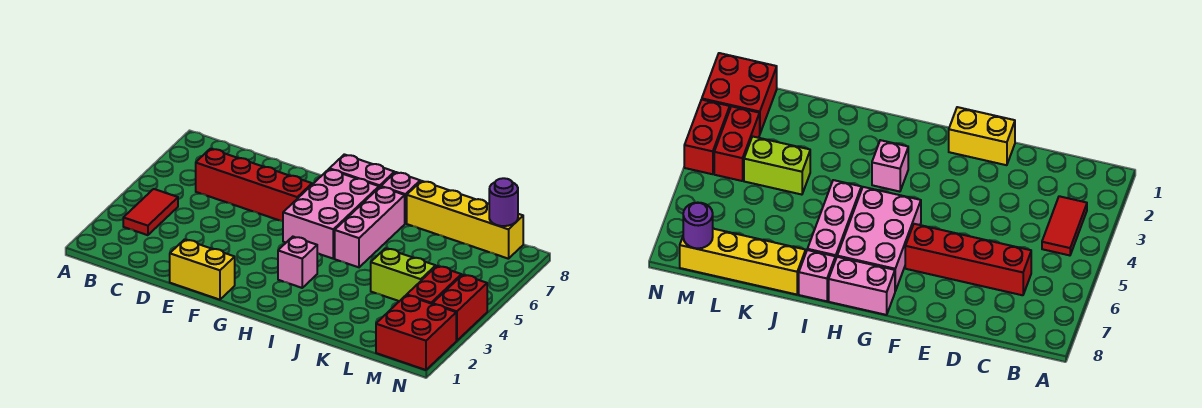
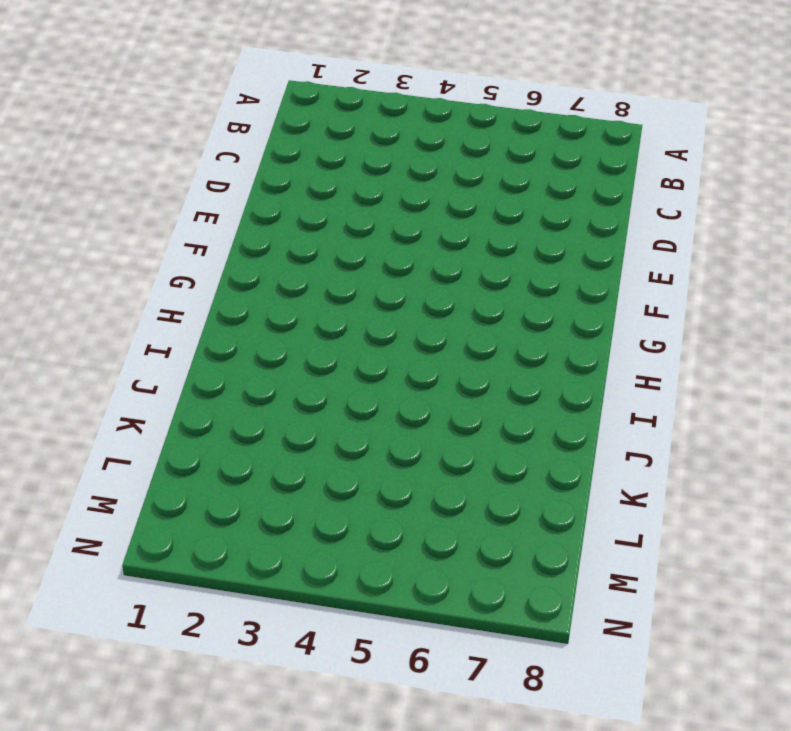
none -> red tile B3:B4 level 1
none -> red brick C6:F6 level 1
none -> yellow brick E1:F1 level 1

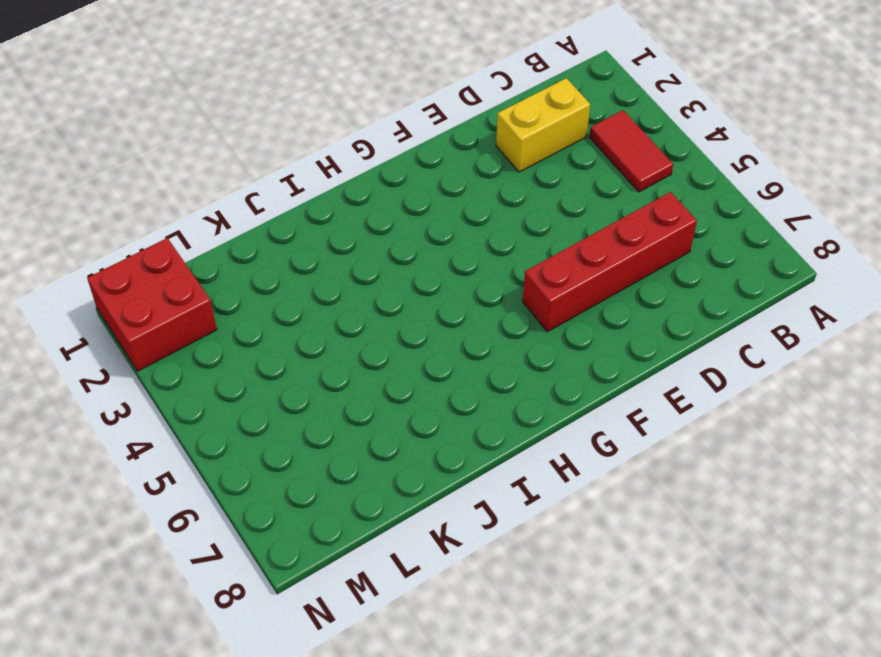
yellow brick C2:D2 level 1 -> yellow brick E1:F1 level 1
none -> pink brick G5:H7 level 1
none -> pink brick G8:H8 level 1
none -> pink brick H3 level 1

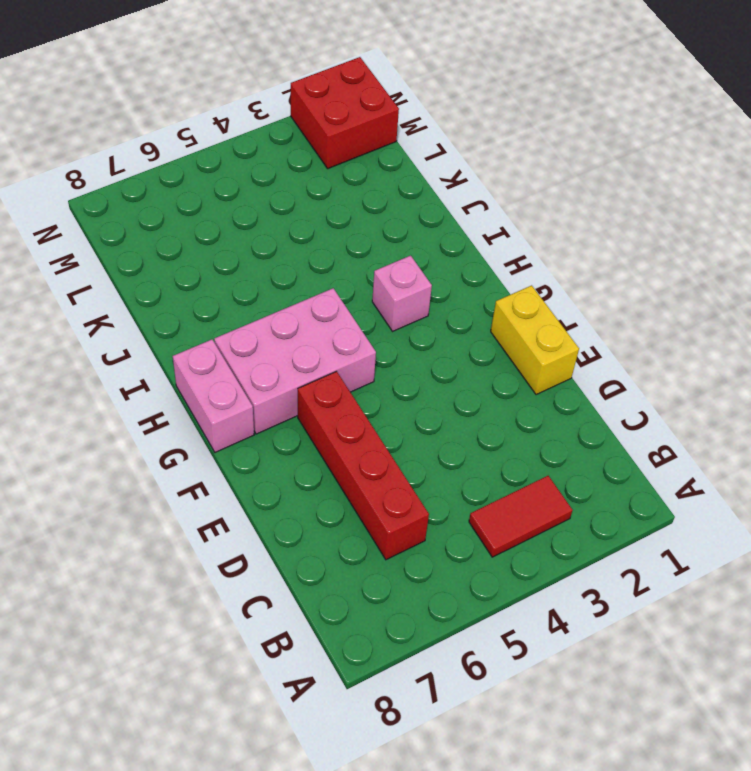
none -> pink brick I5:I7 level 1
none -> pink brick I8 level 1
none -> yellow brick J8:M8 level 1

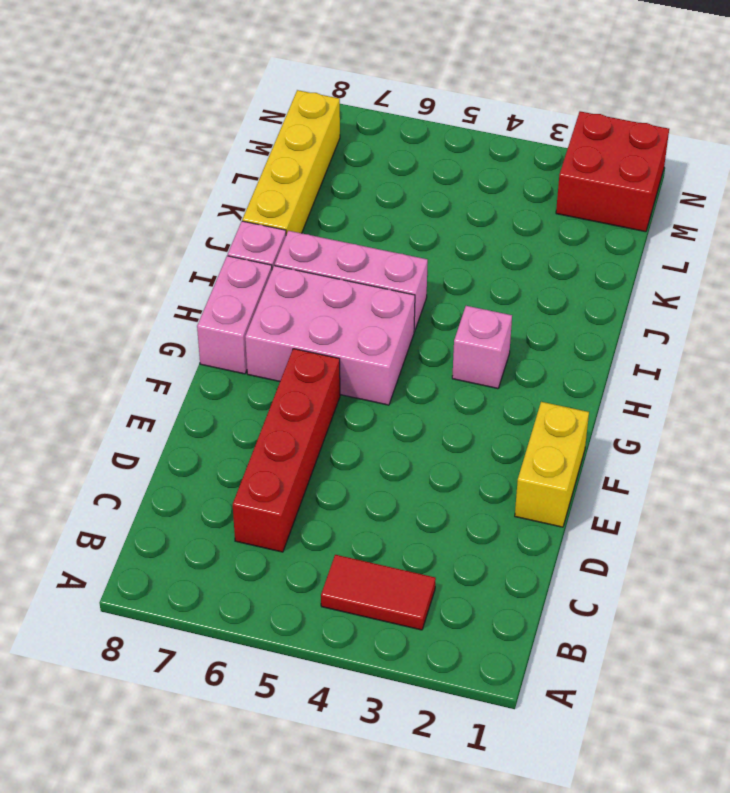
none -> lime brick K4:L4 level 1
none -> red brick M3:M4 level 1
none -> red brick N3:N4 level 1

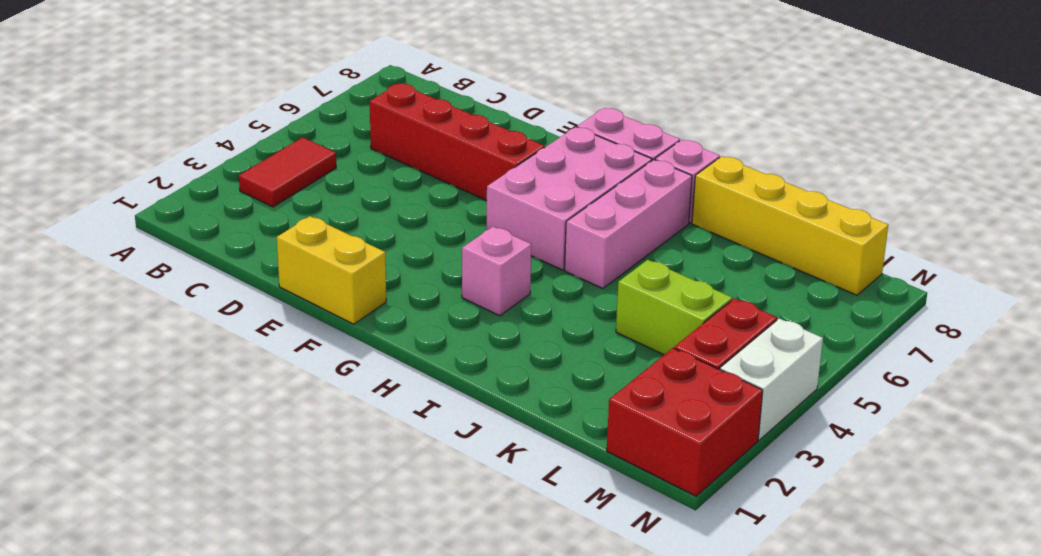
white brick N3:N4 level 1 -> red brick N3:N4 level 1
none -> purple round brick M8 level 2

